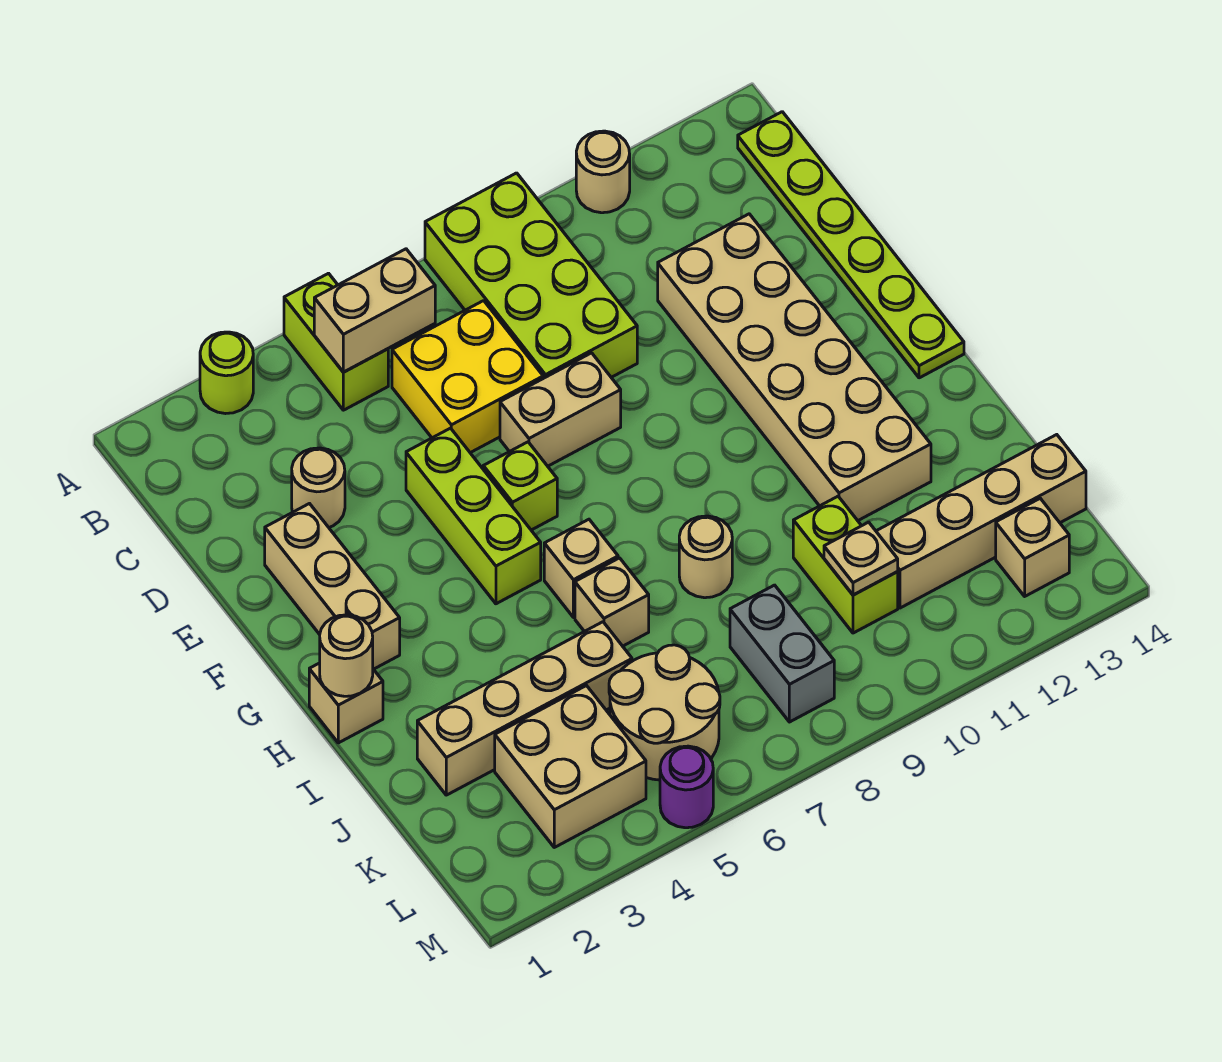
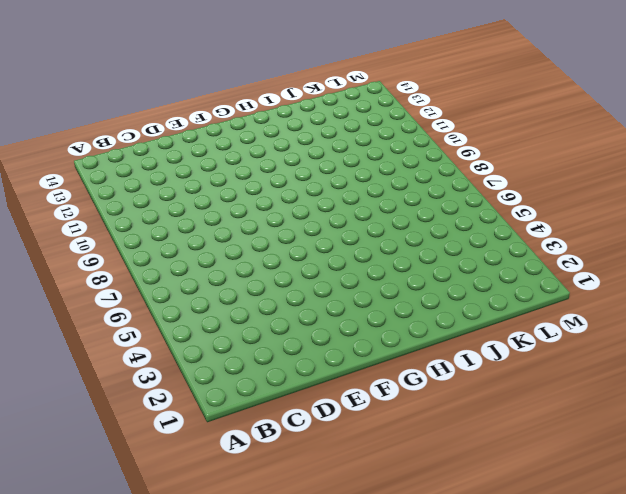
none -> lime round brick A3 level 1
none -> lime brick A5:B5 level 1
none -> lime brick A8:D9 level 1

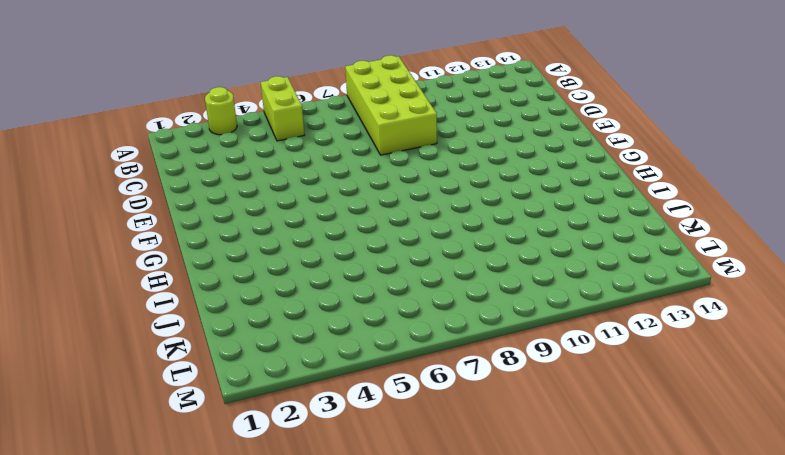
none -> tan round brick A11 level 1
none -> lime plate B14:G14 level 1
none -> yellow brick C6:D7 level 1

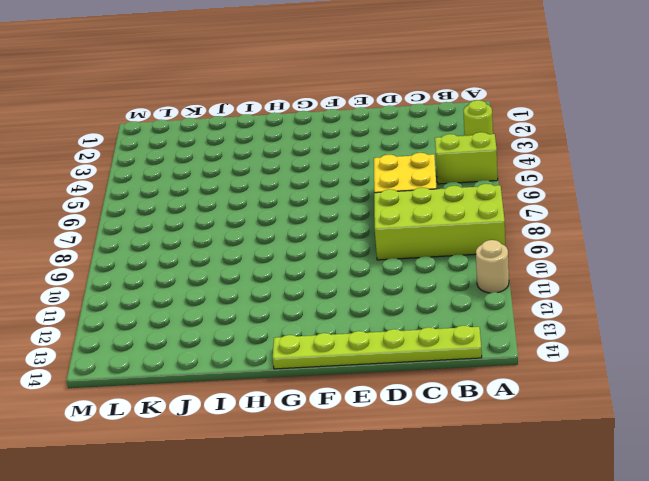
none -> tan round brick D3 level 1
none -> tan brick D11:I12 level 1
none -> tan brick E2:G2 level 1

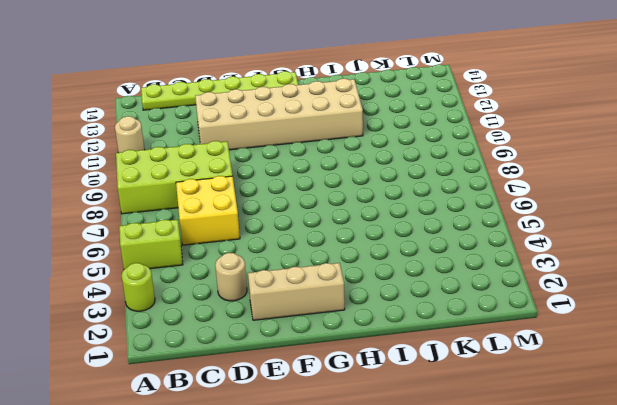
none -> lime brick E5:G5 level 1
none -> tan brick E7:E8 level 1
none -> lime brick F6 level 1

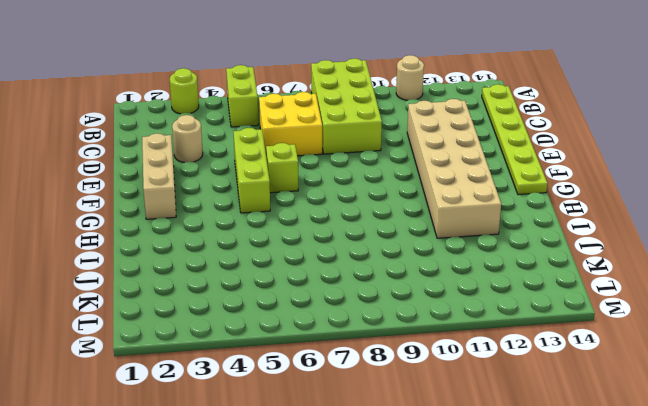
none -> tan brick E7:E8 level 1
none -> tan brick H1 level 1
none -> tan brick H6 level 1

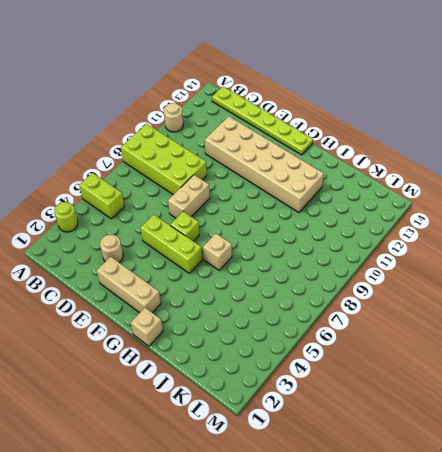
none -> yellow brick C6:D7 level 1
none -> tan brick I6 level 1
none -> tan round brick I8 level 1

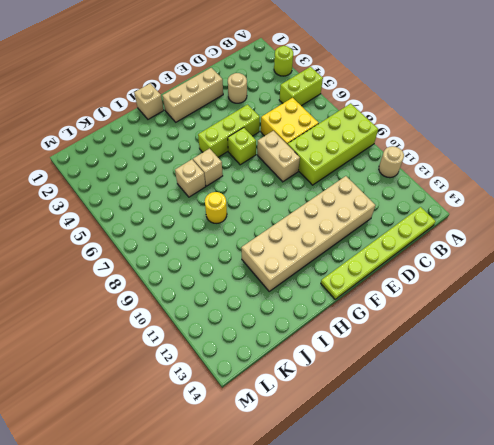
yellow round brick I8 level 1 -> tan round brick I8 level 1
none -> tan brick J2:J5 level 1
none -> lime brick J10:K10 level 1
none -> tan brick K3:L4 level 1

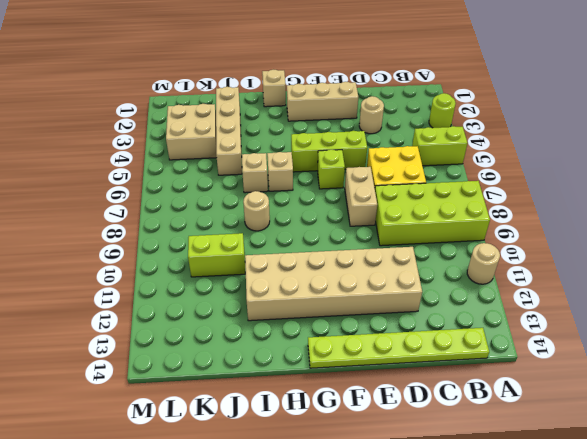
none -> tan round brick K5:L6 level 1
none -> grey brick K8:L8 level 1
none -> tan brick K11:K14 level 1

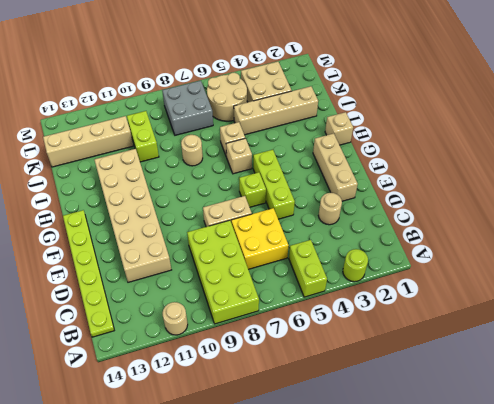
grey brick K7:L8 level 1 -> grey brick K8:L8 level 1
none -> tan brick L13 level 1
none -> purple round brick M5 level 1
none -> tan brick B5:B6 level 2

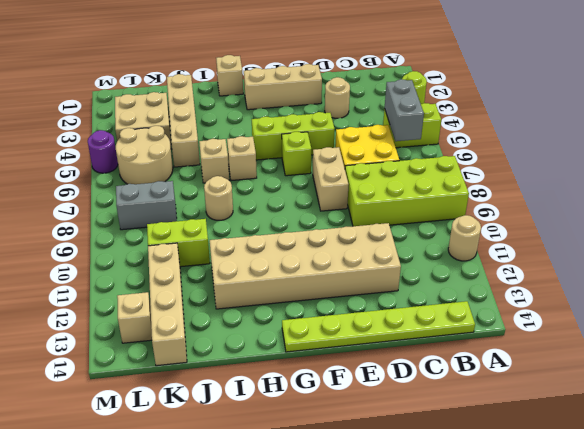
grey brick B5:B6 level 2 -> tan brick B5:B6 level 2
none -> tan round brick H1 level 2
none -> tan plate K10 level 2

